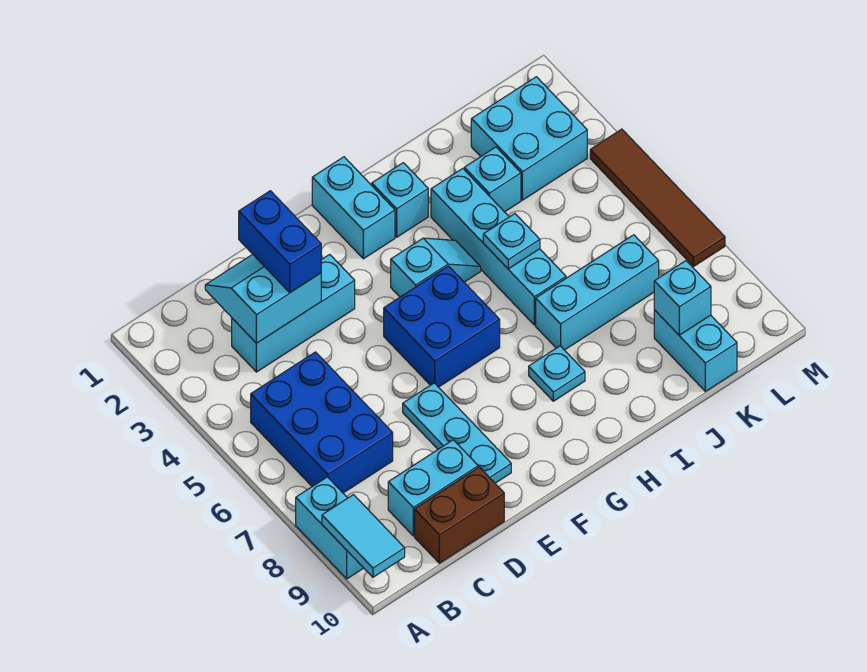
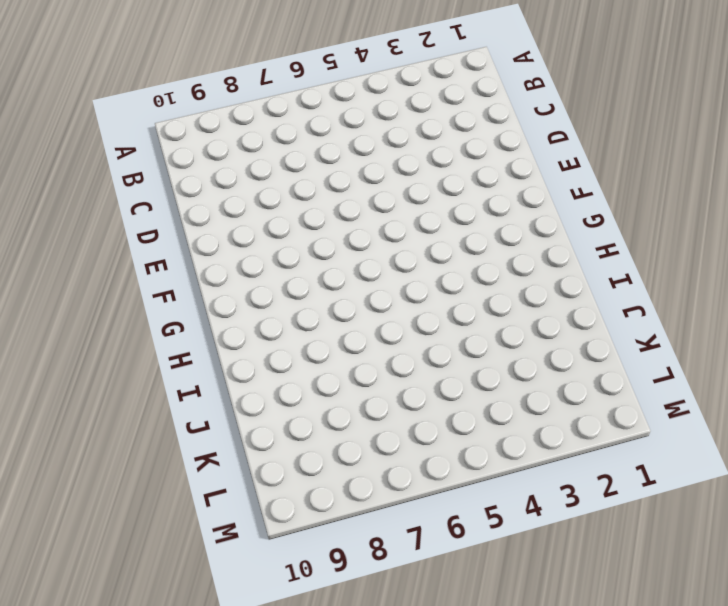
none -> cyan brick A8:A9 level 1
none -> blue brick B5:C7 level 1
none -> cyan brick C3:E3 level 1

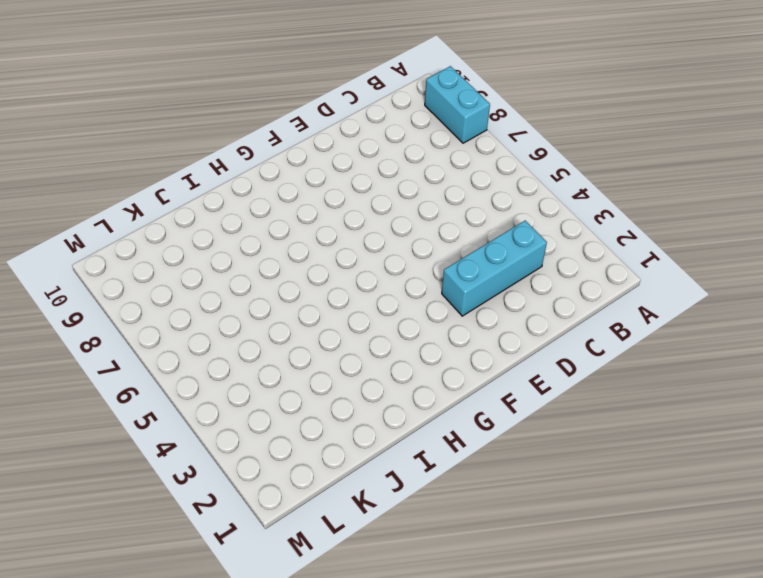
none -> blue brick B5:C7 level 1
none -> cyan brick C9:D9 level 1
none -> brown brick C10:D10 level 1

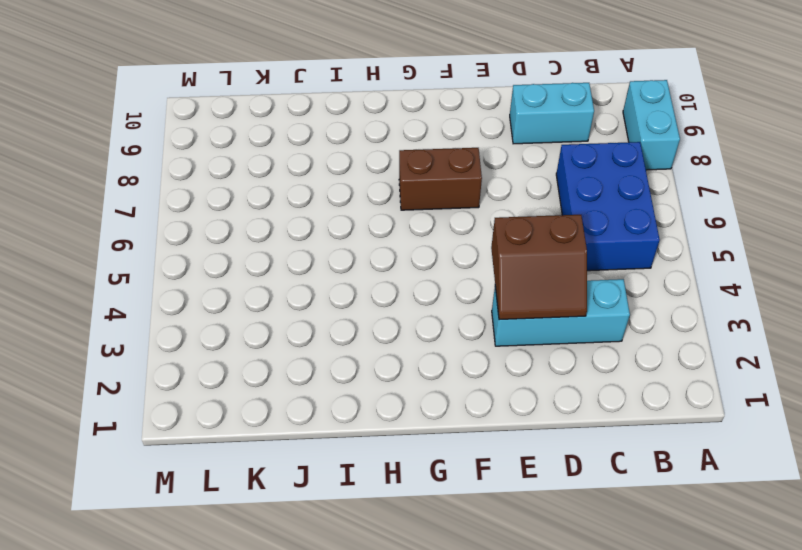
brown slope D3:E4 level 2 top 4 -> cyan slope C2:D3 level 2 top 3
brown brick F7:G7 level 1 -> brown brick C10:D10 level 1
none -> cyan plate E7:E9 level 1
none -> blue brick F5:G6 level 1
none -> cyan brick G1:G2 level 1

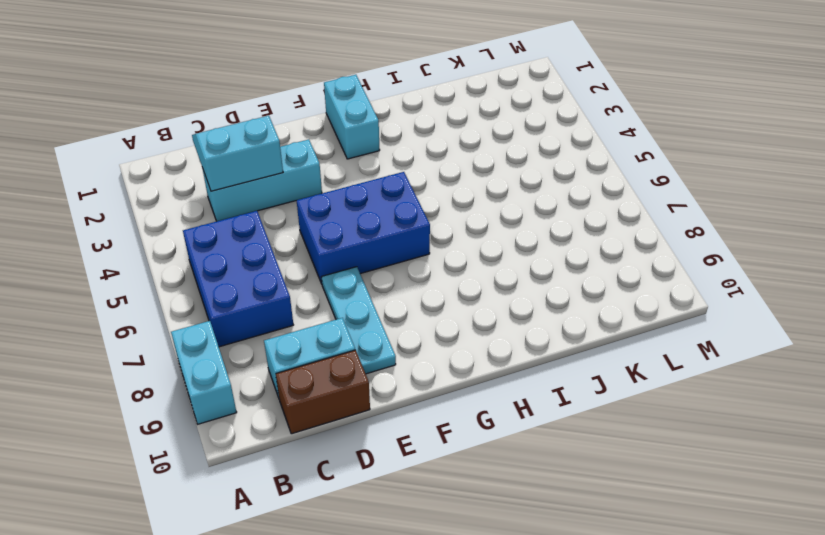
blue brick E5:G6 level 1 -> blue brick F5:G6 level 1
none -> cyan slope G4:H4 level 1 top G
none -> cyan brick H2 level 1
none -> cyan plate H8 level 1

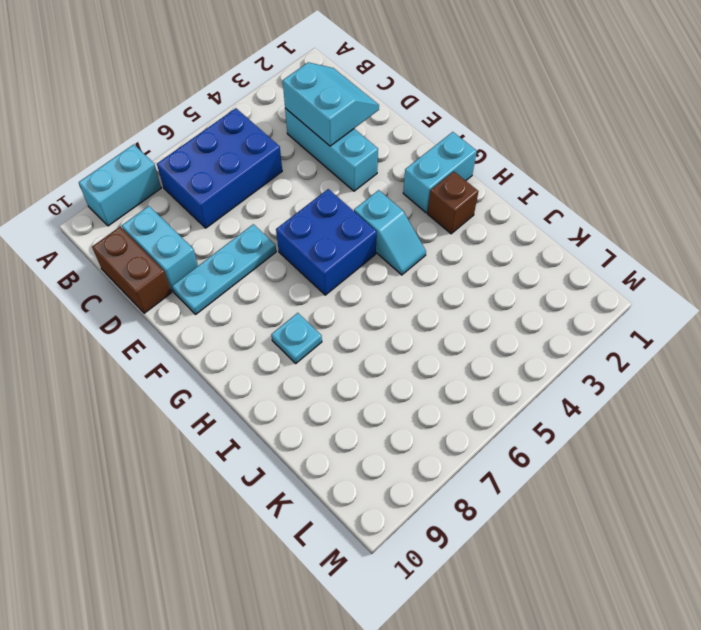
brown brick H2 level 1 -> cyan brick H2 level 1
none -> cyan brick I3:I6 level 1
none -> cyan brick I7:K7 level 1
none -> cyan brick J3 level 1

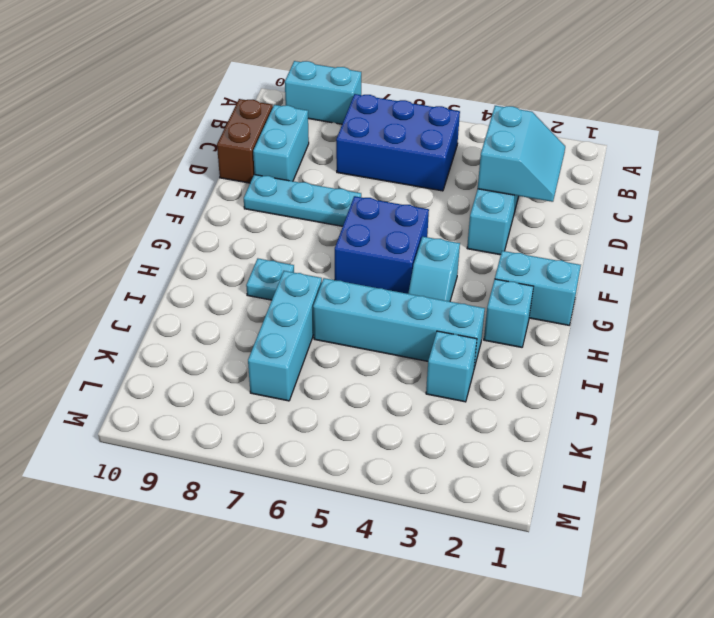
none -> cyan brick K2:L3 level 1
none -> cyan brick K9:K10 level 1
none -> brown tile M4:M7 level 1

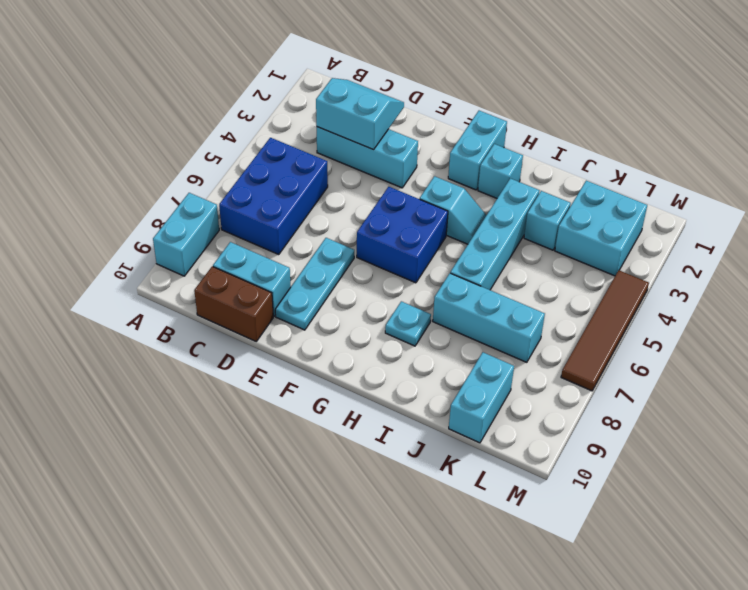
none -> cyan tile A9:A10 level 2
none -> cyan plate I5 level 2
none -> cyan brick K9 level 2

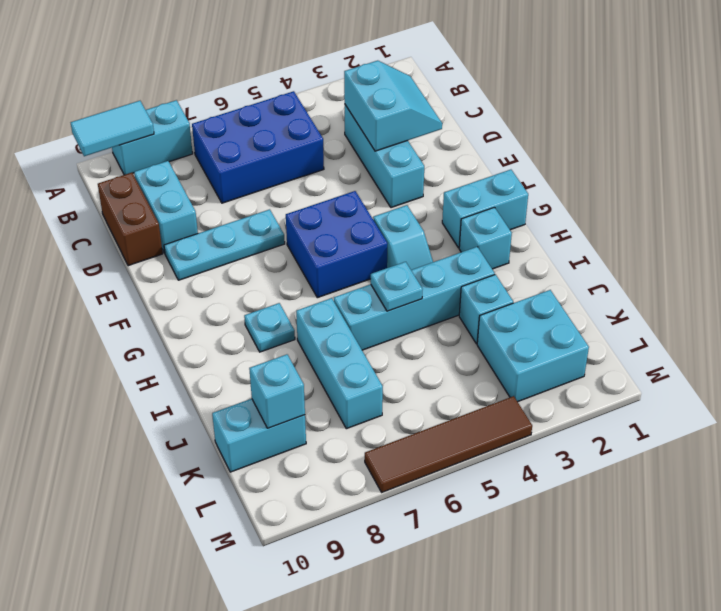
none -> blue brick D2:D3 level 3

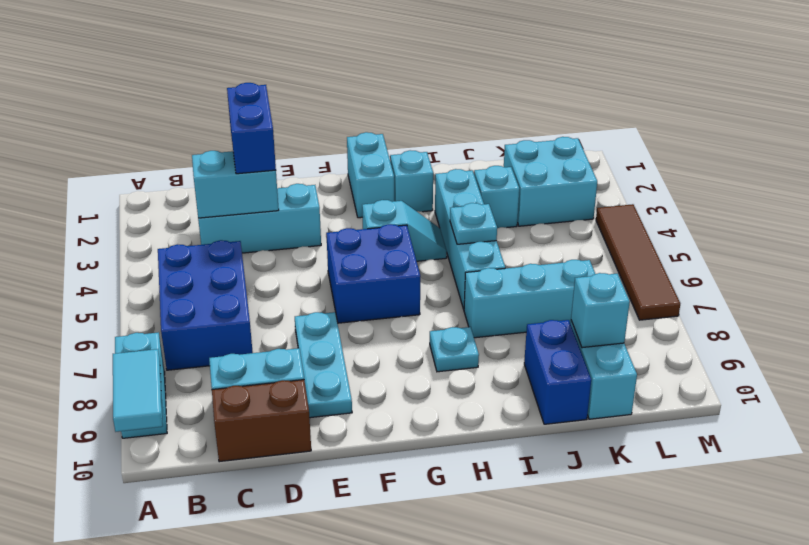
blue brick J9:J10 level 1 -> none

